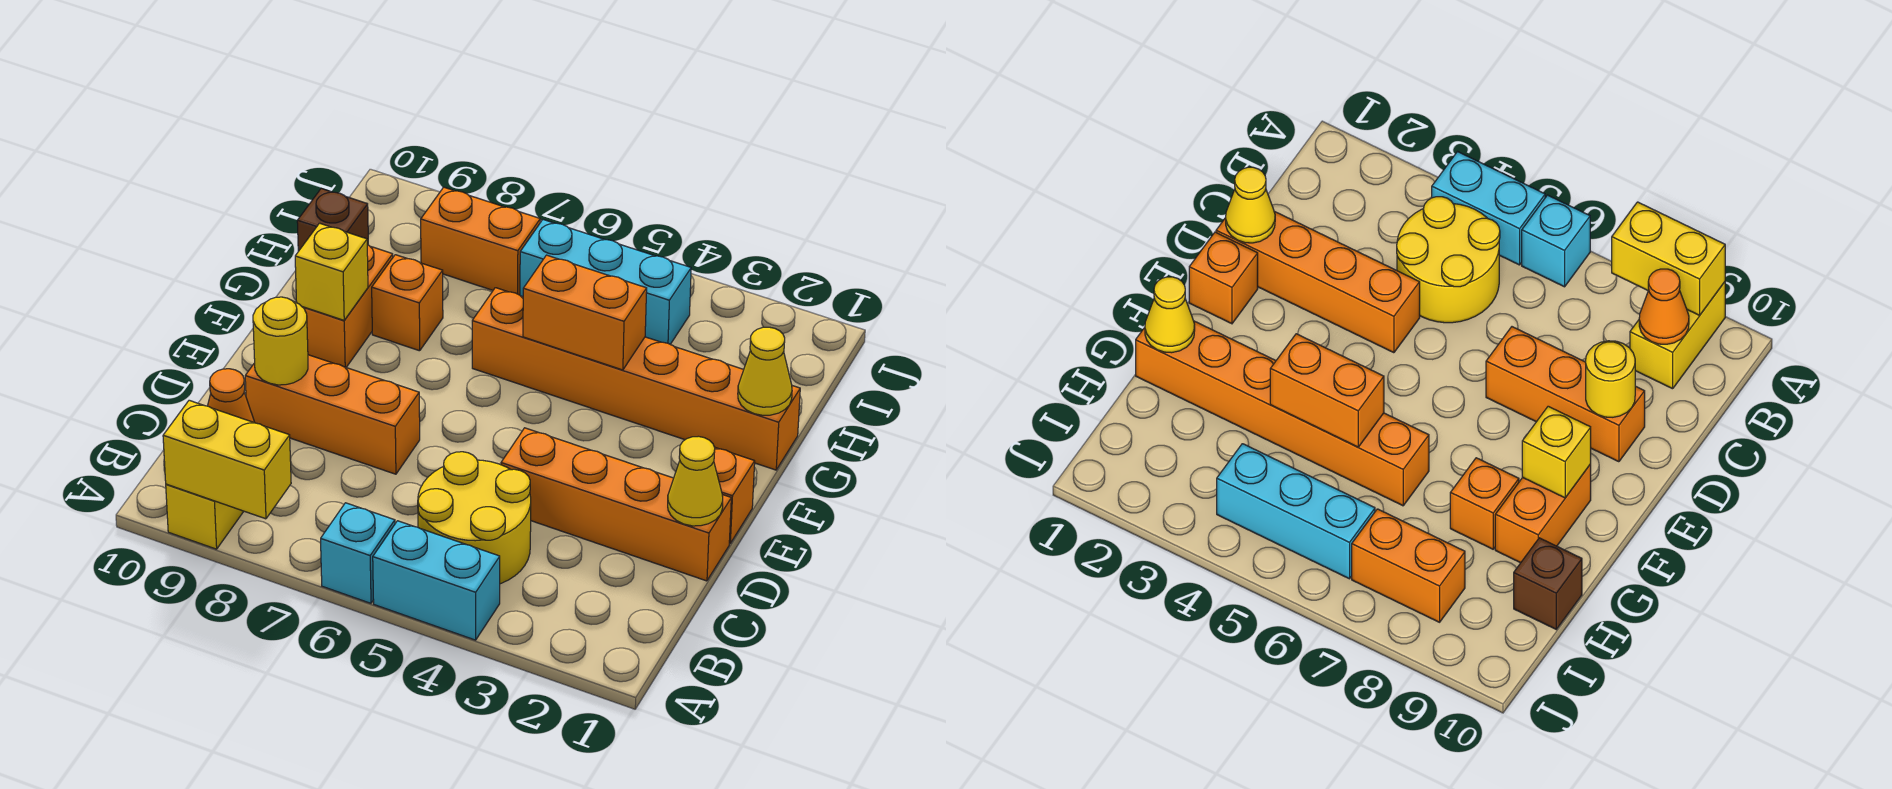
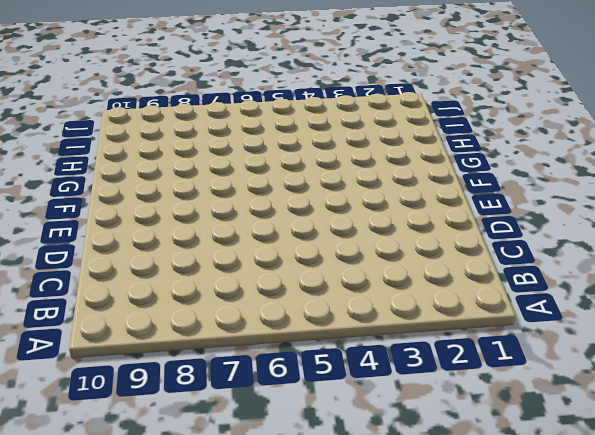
none -> cyan brick A4:A5 level 1
none -> cyan brick A6 level 1
none -> yellow brick A9:B9 level 1

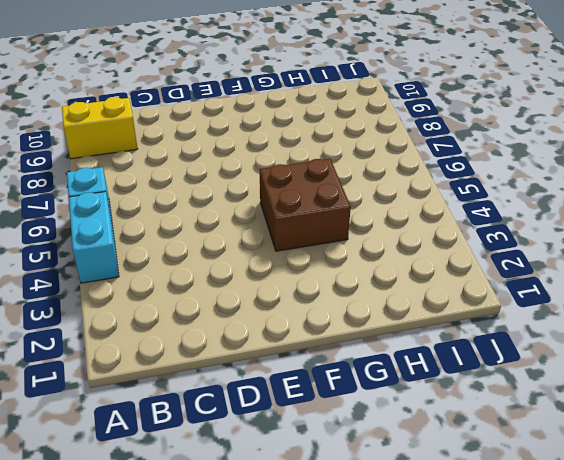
brown brick F4:G5 level 1 -> orange brick G1:G6 level 1
none -> yellow round brick B4:C5 level 1
none -> orange brick D1:D4 level 1
none -> orange brick D7:D9 level 1

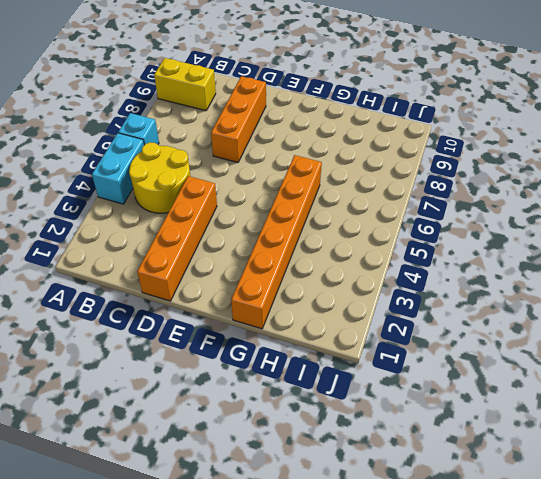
none -> orange brick E1 level 1
none -> orange brick F9:G9 level 1
none -> orange brick G8 level 1

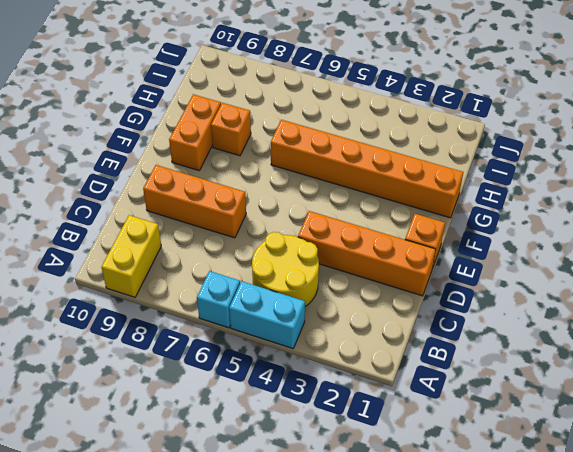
none -> brown brick H10 level 1
none -> cyan brick I4:I6 level 1
none -> orange brick I7:I8 level 1

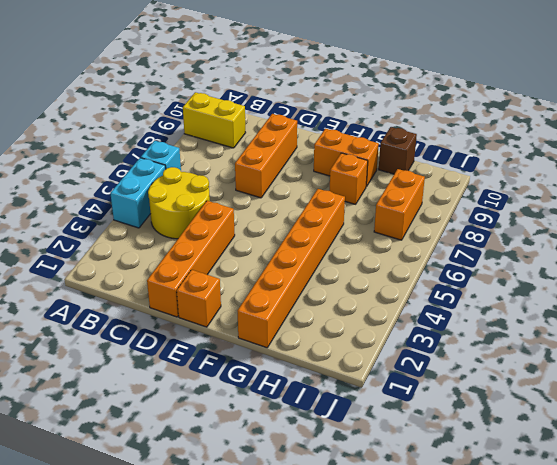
none -> cyan brick I4:I6 level 1
none -> yellow brick A8:A9 level 2
none -> orange cone B9 level 2

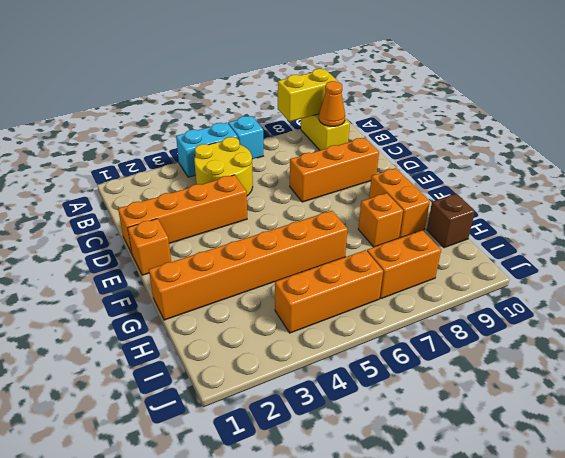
orange brick I4:I6 level 1 -> cyan brick I4:I6 level 1
none -> yellow cone D1 level 2
none -> yellow round brick D9 level 2
none -> yellow brick F9 level 2

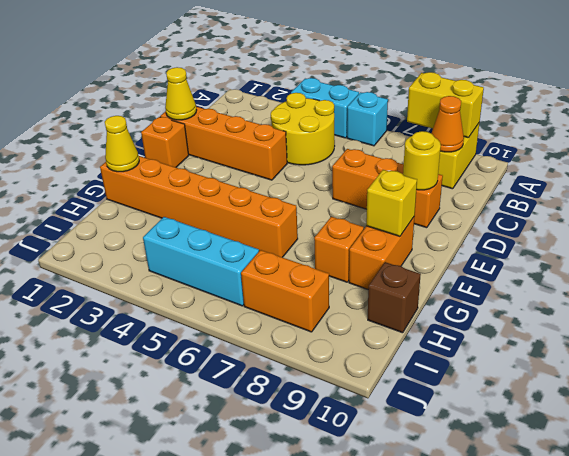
none -> orange brick G4:G5 level 2

